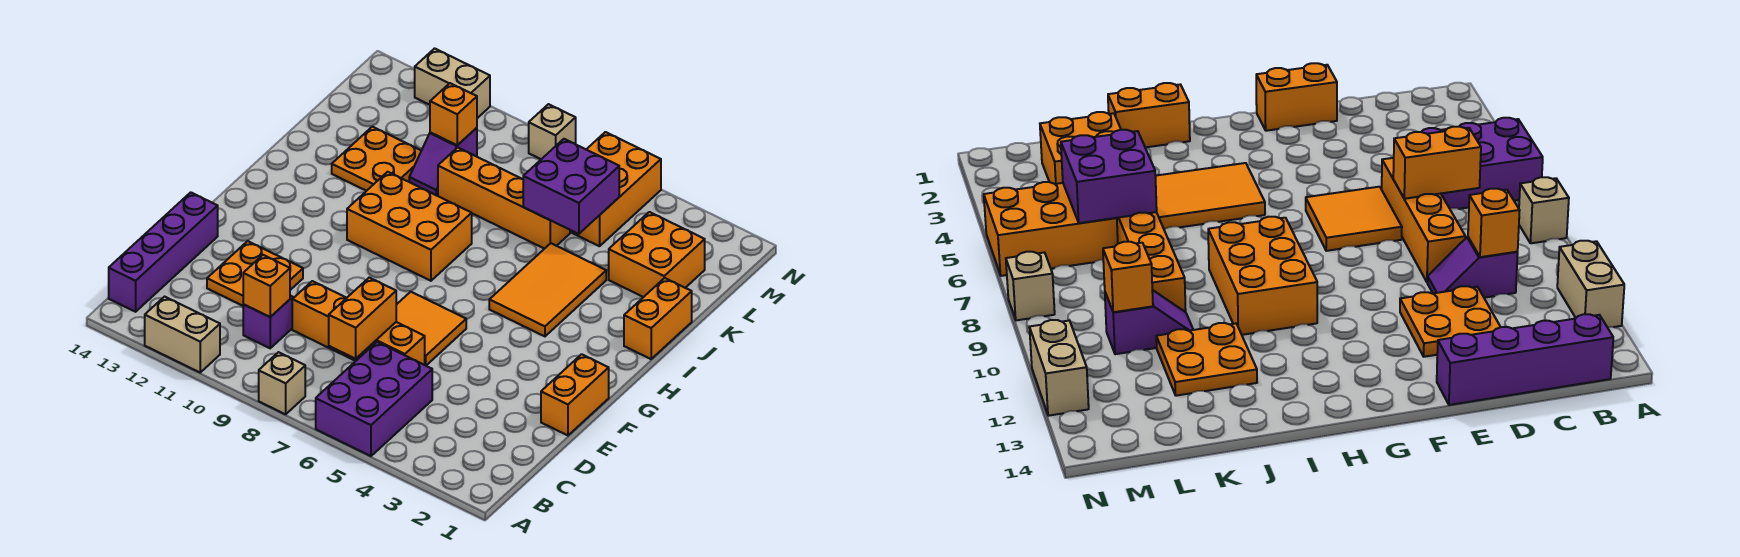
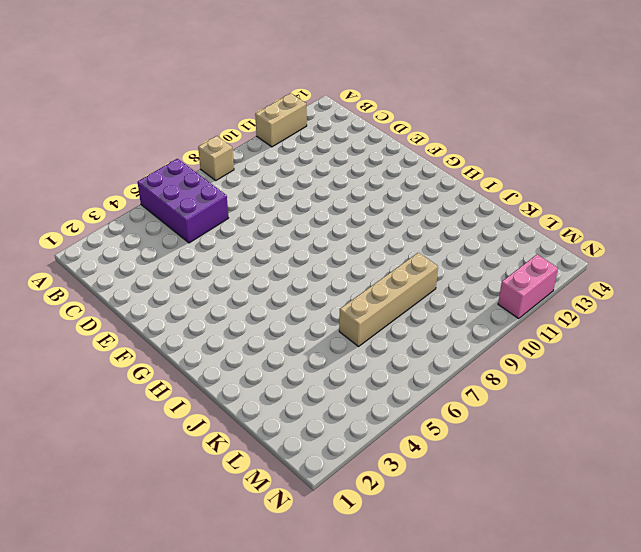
tan brick K6:K9 level 1 -> orange brick K6:K9 level 1
pink brick N11:N12 level 1 -> tan brick N11:N12 level 1
none -> purple brick B14:E14 level 1
none -> purple slope C10:D10 level 1 top C
none -> orange brick D6:D9 level 1

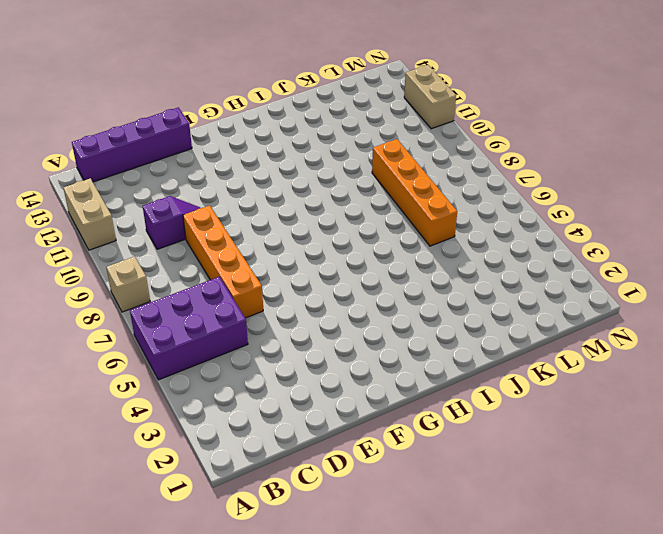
none -> orange plate D11:E12 level 1
none -> orange brick E1:F1 level 1
none -> orange tile E6:F7 level 1

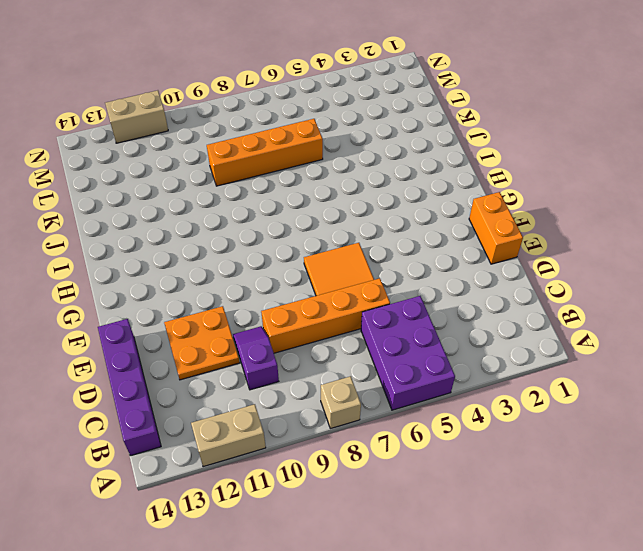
none -> orange tile H4:J5 level 1
none -> orange brick H8:I10 level 1
none -> orange brick I1:J1 level 1

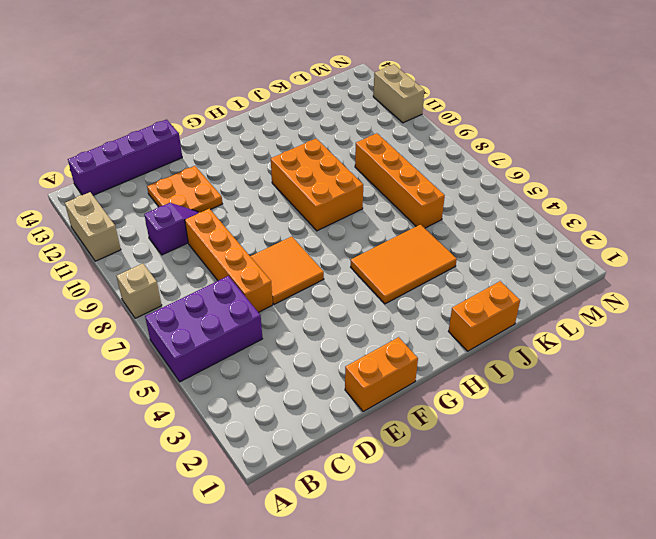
none -> orange plate J11:K12 level 1
none -> orange brick K2:L3 level 1
none -> purple slope K10:L10 level 1 top L

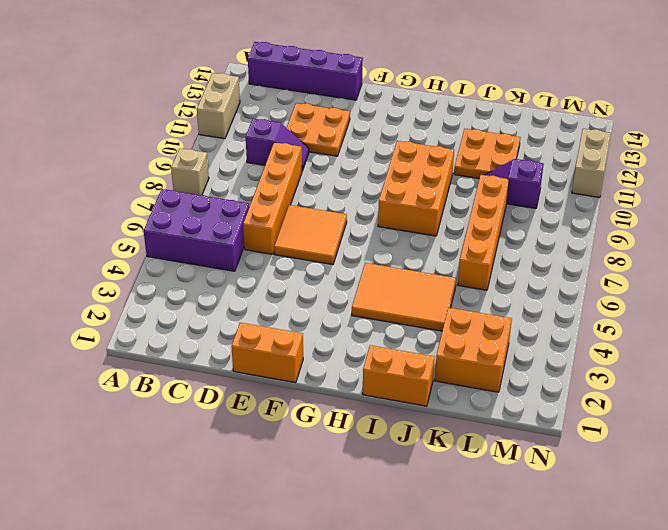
none -> orange brick L5:N6 level 1
none -> tan brick N8 level 1
none -> orange brick C7:D7 level 2

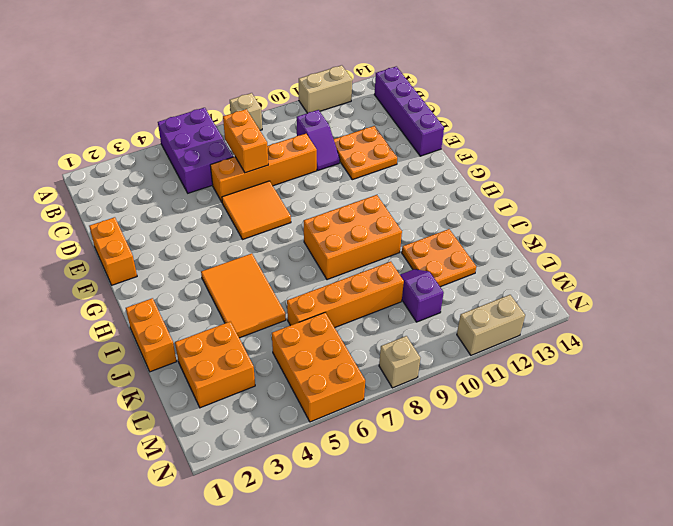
none -> orange brick C10 level 2
none -> purple brick K5:L6 level 2
none -> orange brick L10 level 2

